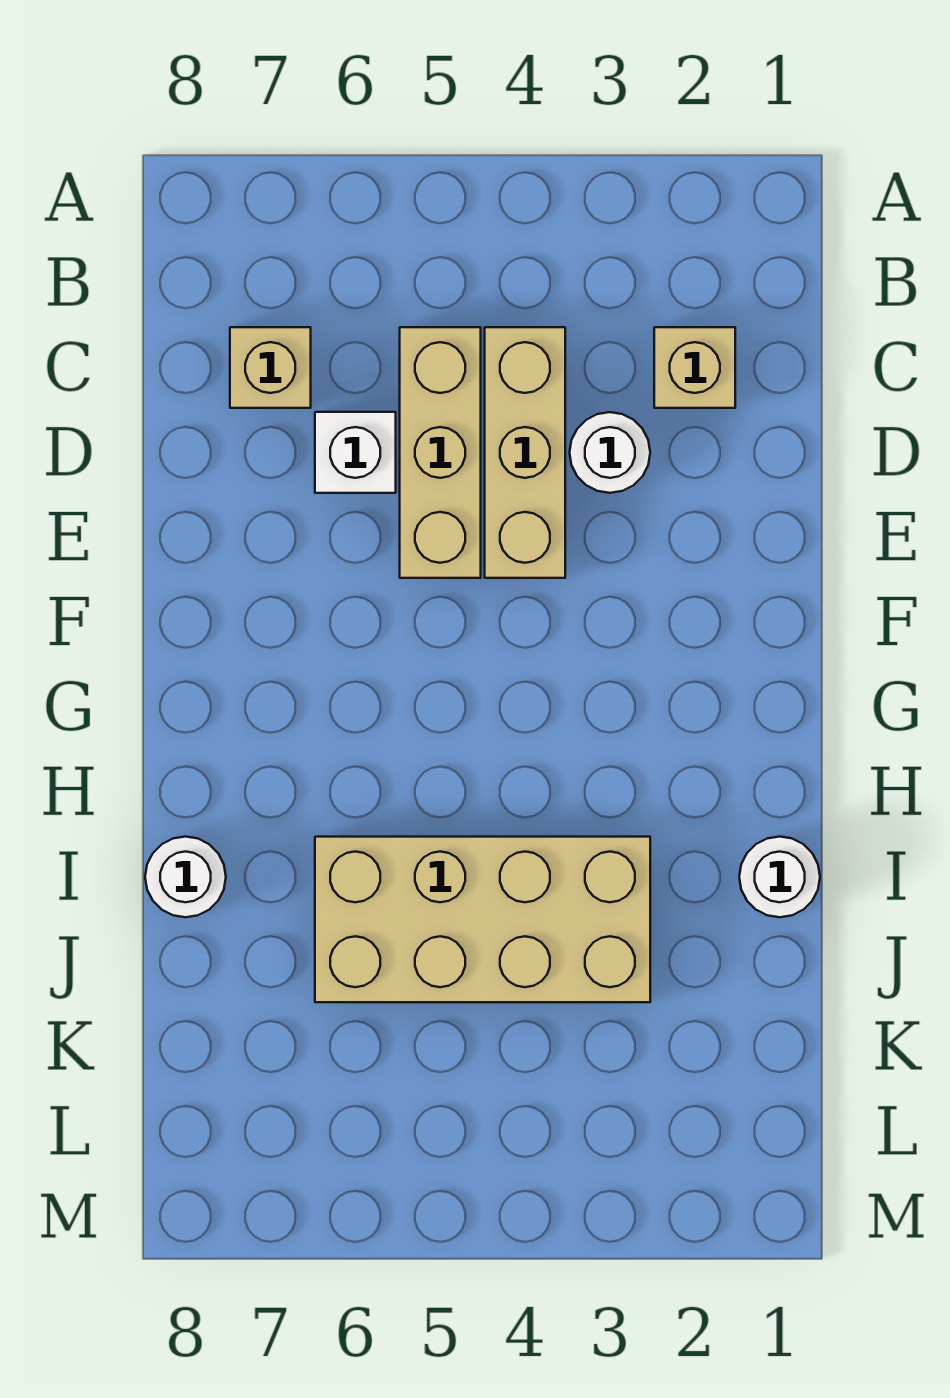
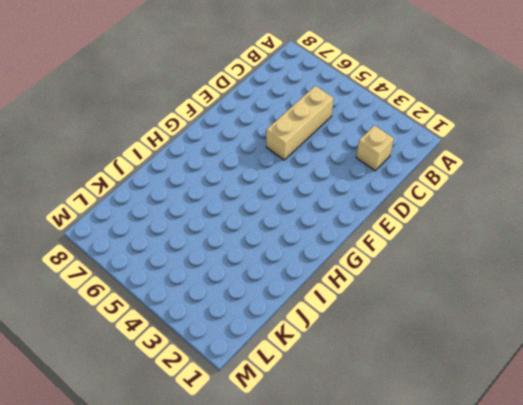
none -> tan brick C4:E4 level 1
none -> tan brick C7 level 1

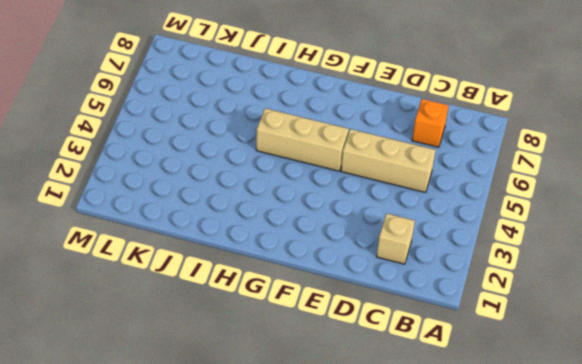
orange brick C7 level 1 -> tan brick C7 level 1
tan brick F5:H5 level 1 -> tan brick C4:E4 level 1
none -> white round brick D3 level 1
none -> white brick D6 level 1

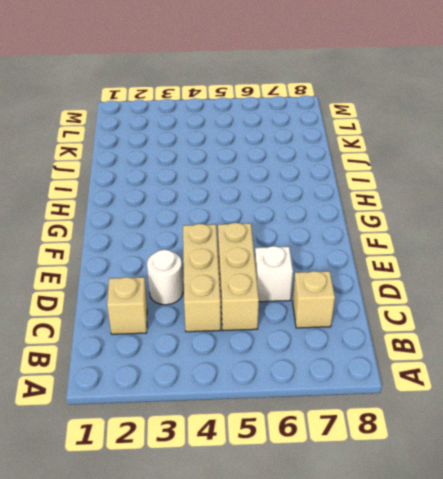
none -> white round brick I1 level 1
none -> tan brick I3:J6 level 1

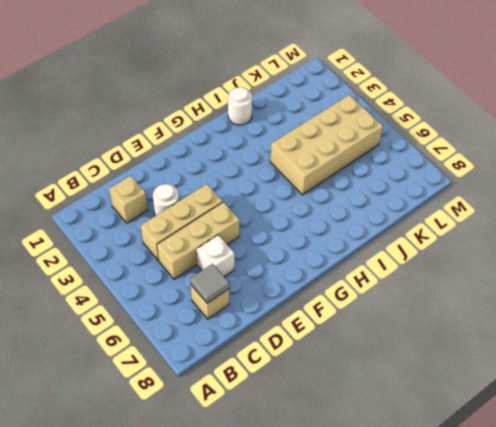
grey tile C7 level 2 -> none
tan brick I4:L5 level 1 -> tan brick I3:J6 level 1
none -> white round brick I8 level 1

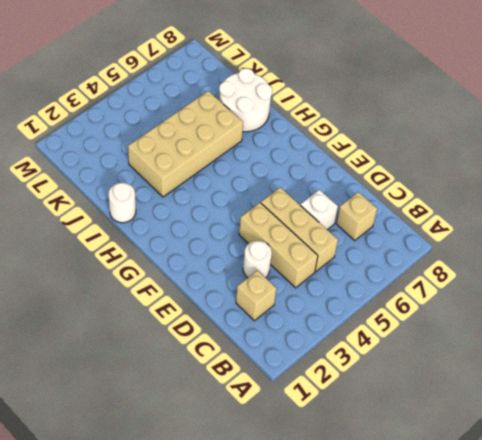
white round brick I7:J8 level 1 -> white round brick I8 level 1

